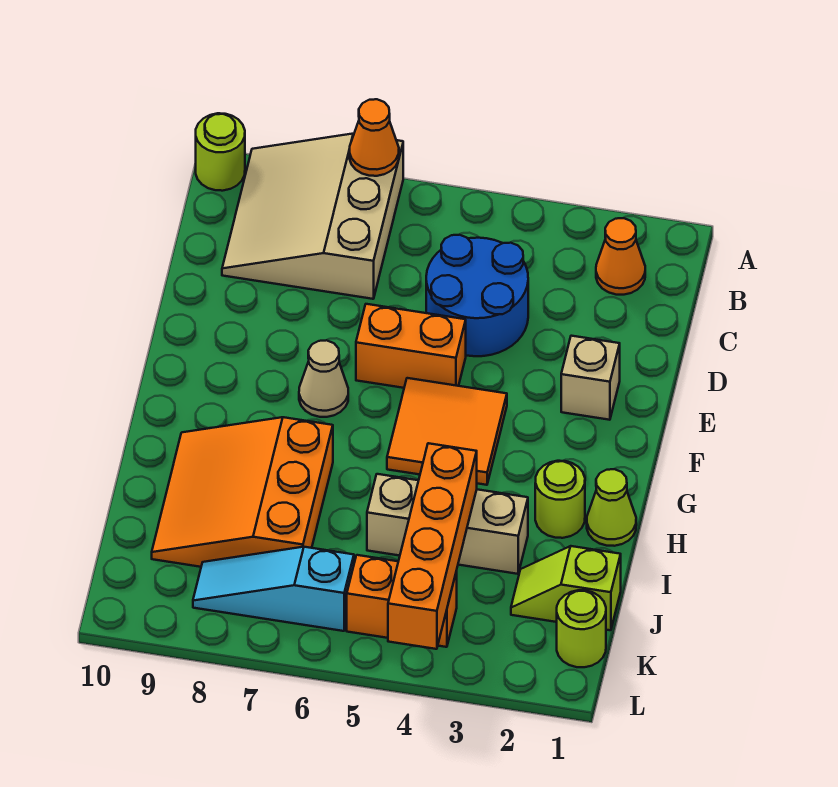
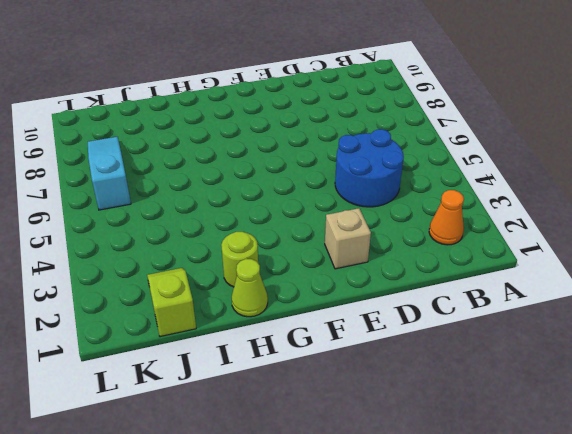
none -> tan slope A7:C9 level 1 top 7
none -> lime round brick A10 level 1
none -> orange brick E5:E6 level 1

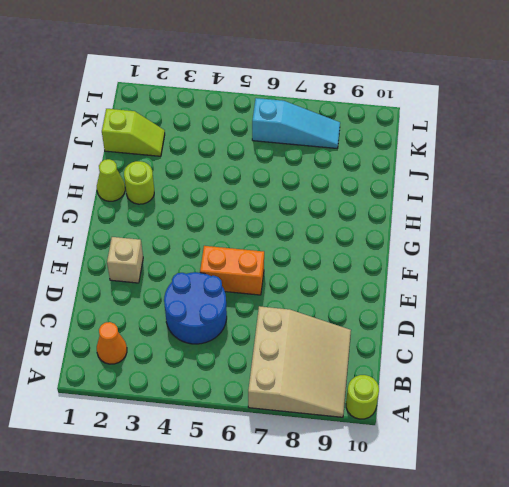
none -> orange tile F4:G5 level 1
none -> tan cone F7 level 1
none -> orange slope H7:J9 level 1 top 7

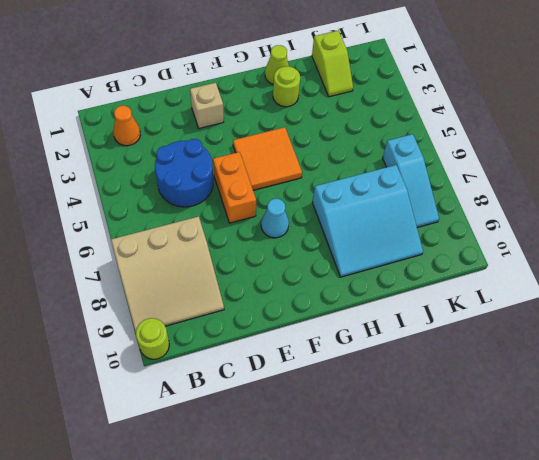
cyan cone F7 level 1 -> tan cone F7 level 1
cyan slope H7:J9 level 1 top 7 -> orange slope H7:J9 level 1 top 7
none -> tan brick I3:I5 level 1
none -> lime round brick K1 level 1
none -> orange brick K4:K5 level 1

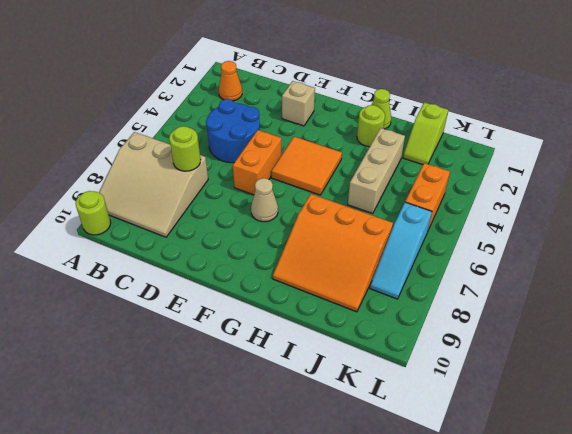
lime round brick C7 level 2 -> lime round brick K1 level 1
none -> orange cone A7 level 2
none -> orange brick I4:L4 level 2

